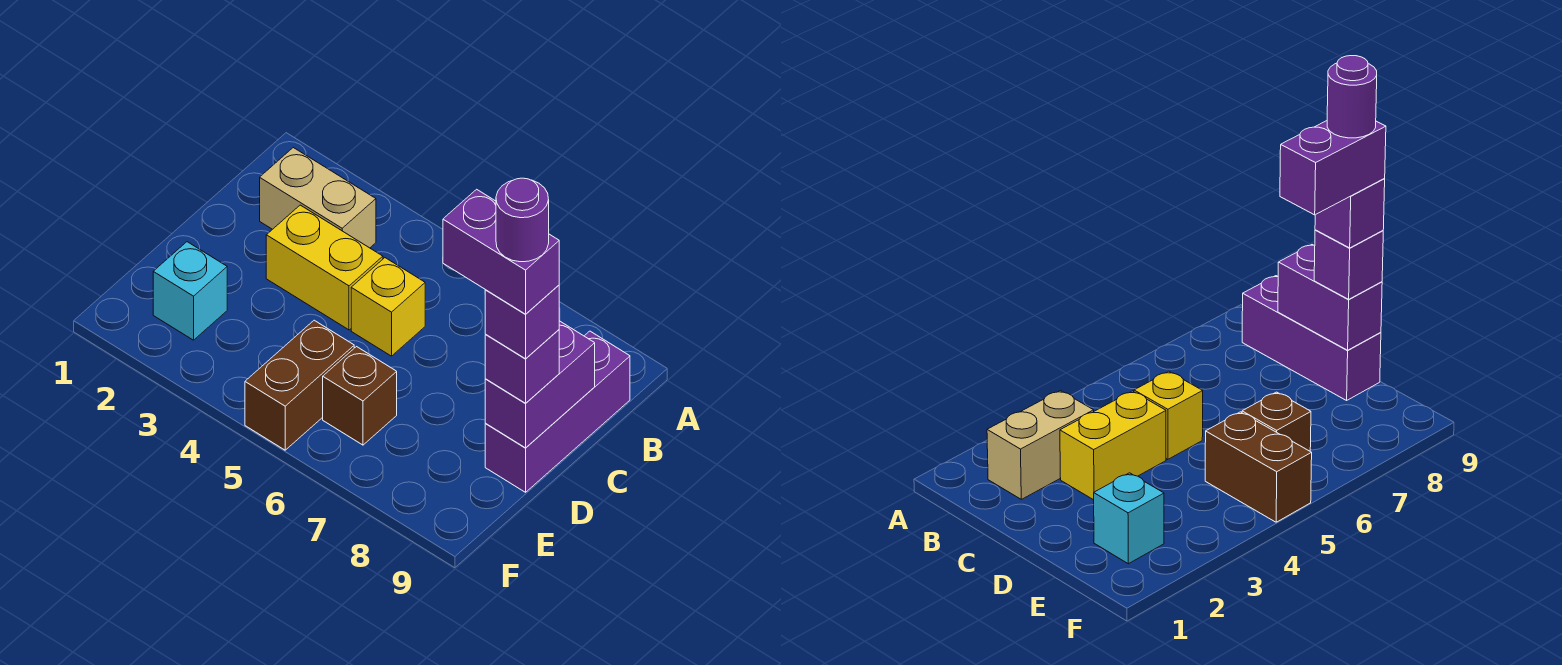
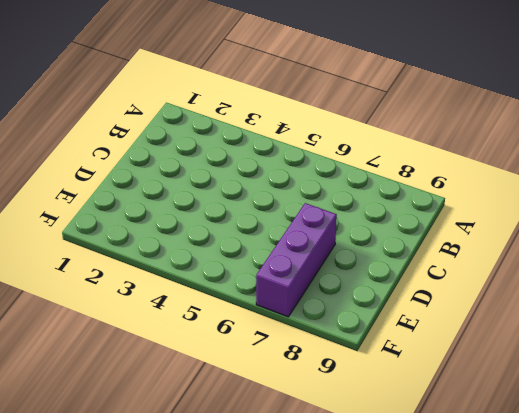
purple brick D7:F7 level 1 -> purple brick B9:D9 level 1
none -> tan brick B2:B3 level 1
none -> yellow brick C3:C4 level 1
none -> yellow brick C5 level 1

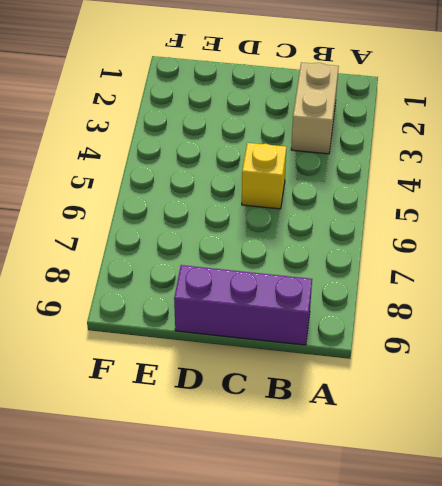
none -> yellow brick C3:C4 level 1
none -> cyan brick E2 level 1
none -> brown brick E5:F5 level 1

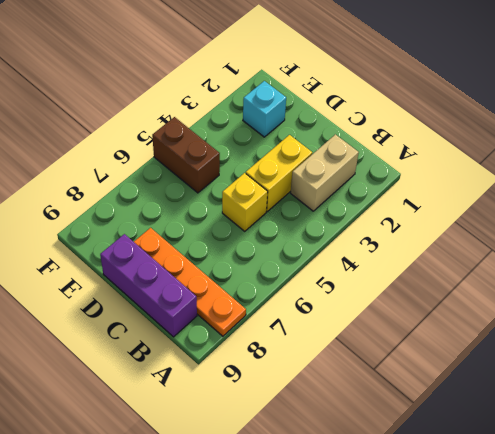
orange plate A8:D8 level 1 -> none
none -> brown brick E6 level 1
none -> purple brick C9:D9 level 2
none -> purple brick D9 level 3

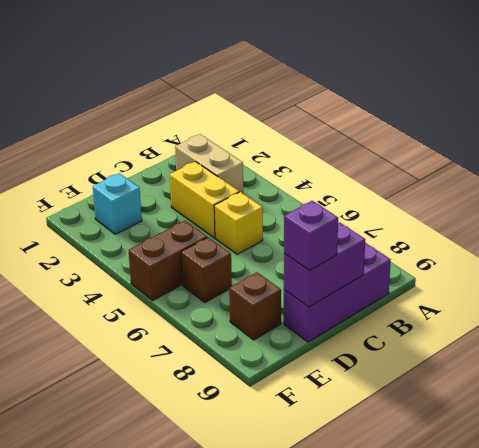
brown brick E8 level 1 -> none
none -> purple brick D9 level 4
none -> purple brick D8:D9 level 5
none -> purple round brick D9 level 6

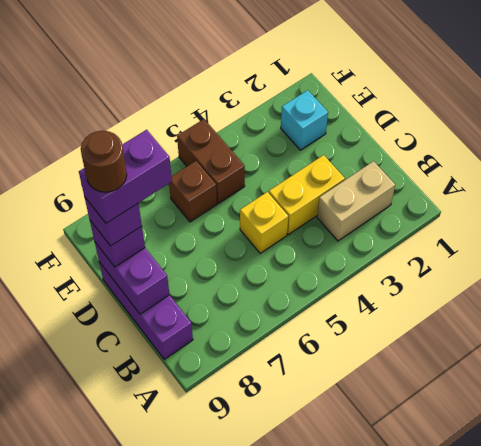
brown round brick D9 level 6 -> purple round brick D9 level 6

